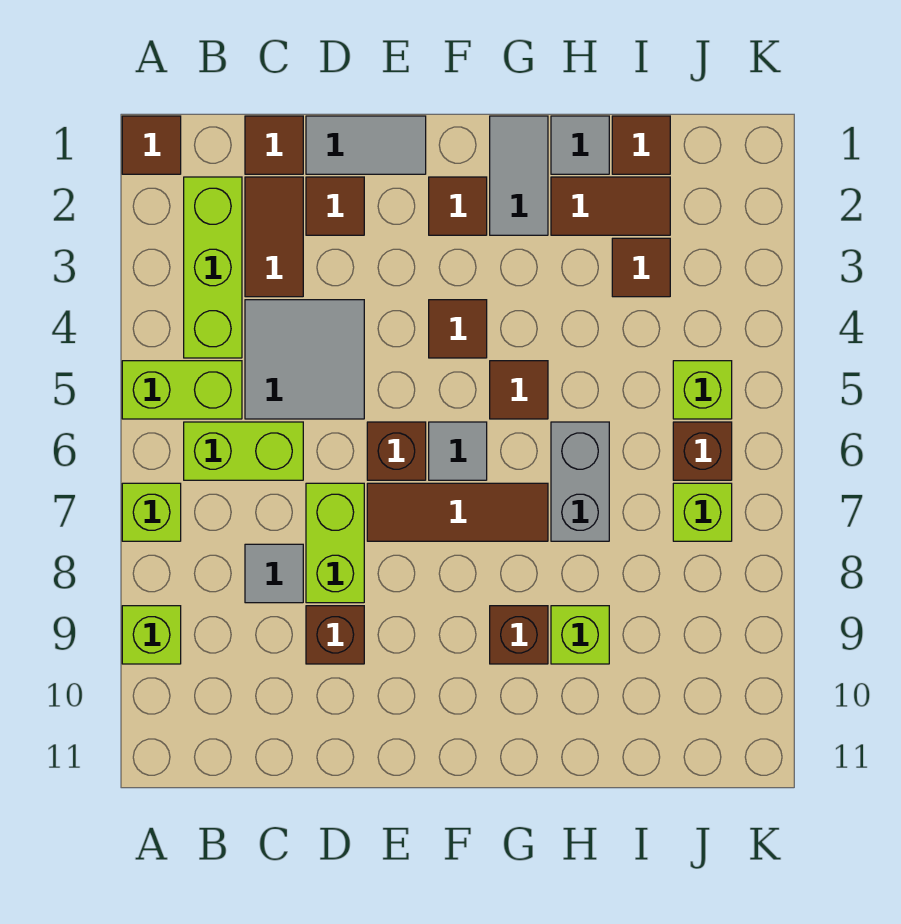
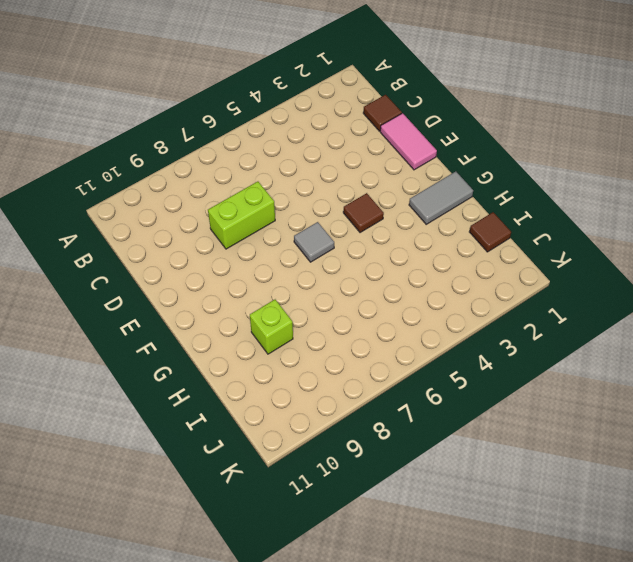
pink tile D1:E1 level 1 -> grey tile D1:E1 level 1
none -> brown tile A1 level 1
none -> lime brick A5:B5 level 1
none -> lime brick A7 level 1
none -> lime brick A9 level 1

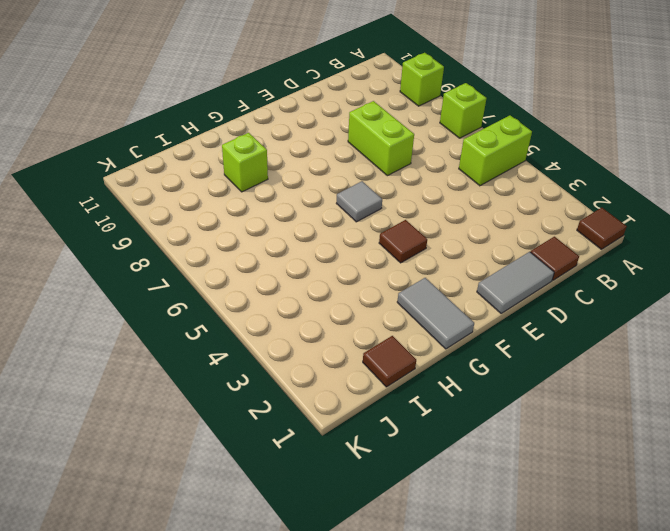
none -> lime brick B2:B4 level 1
none -> lime brick B6:C6 level 1
none -> brown tile C2:C3 level 1
none -> grey tile C4:D5 level 1

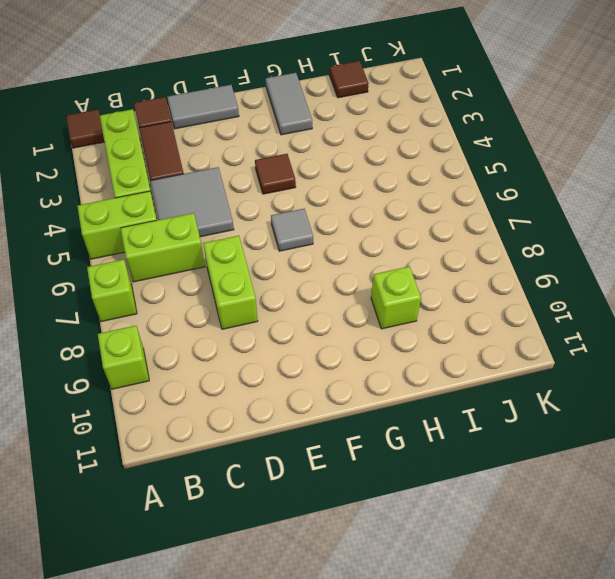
none -> grey tile C8 level 1
none -> brown tile D2 level 1
none -> brown brick D9 level 1
none -> brown brick E6 level 1

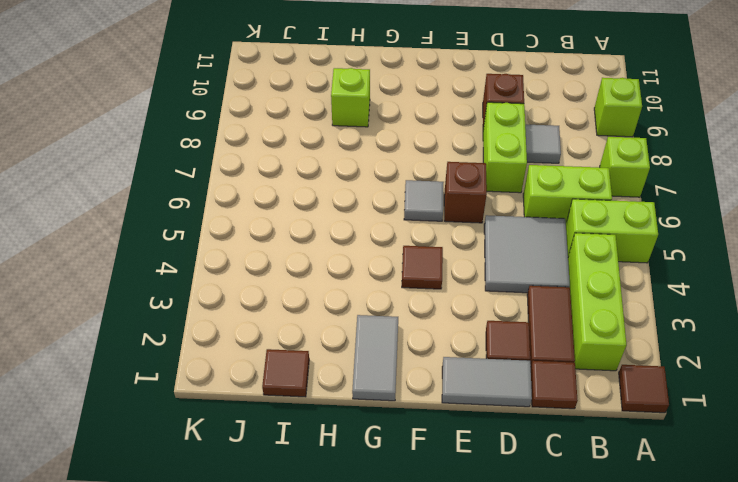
none -> brown tile E7:G7 level 1
none -> brown tile F2 level 1
none -> brown tile G5 level 1
none -> brown brick G9 level 1

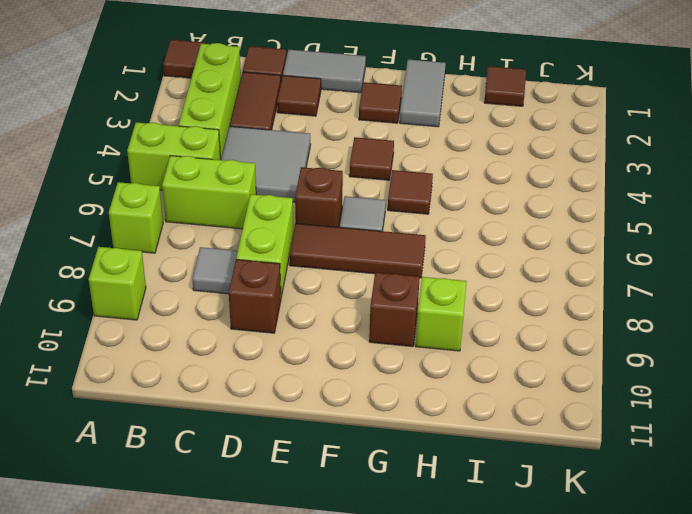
none -> grey tile H1 level 1
none -> brown tile H2:I2 level 1
none -> grey brick H6:H7 level 1
none -> brown tile I3 level 1

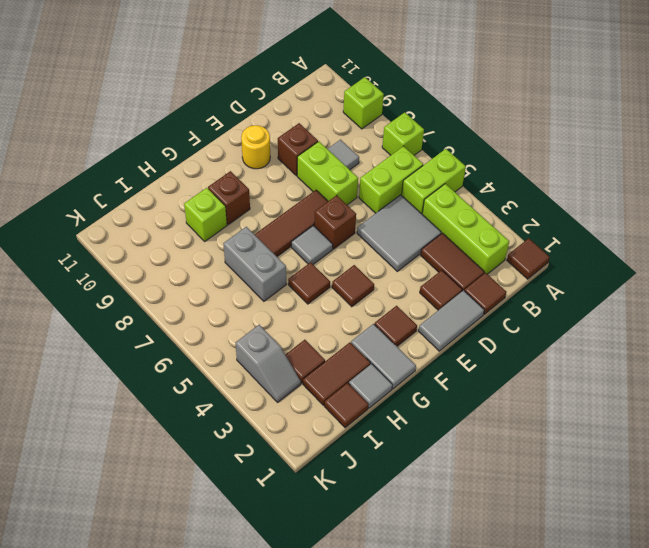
yellow round brick E10 level 1 -> none
grey slope J3:J4 level 1 top 4 -> none
none -> lime brick J5 level 1
none -> brown brick J6 level 1
none -> lime brick J7 level 1

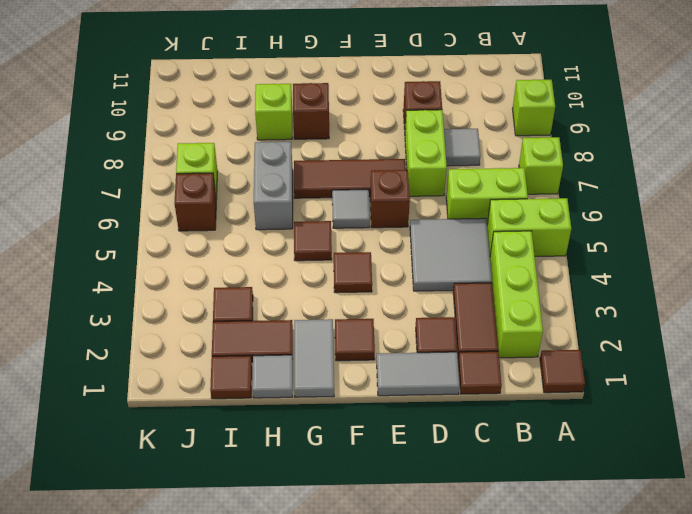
none -> lime brick J5 level 1

